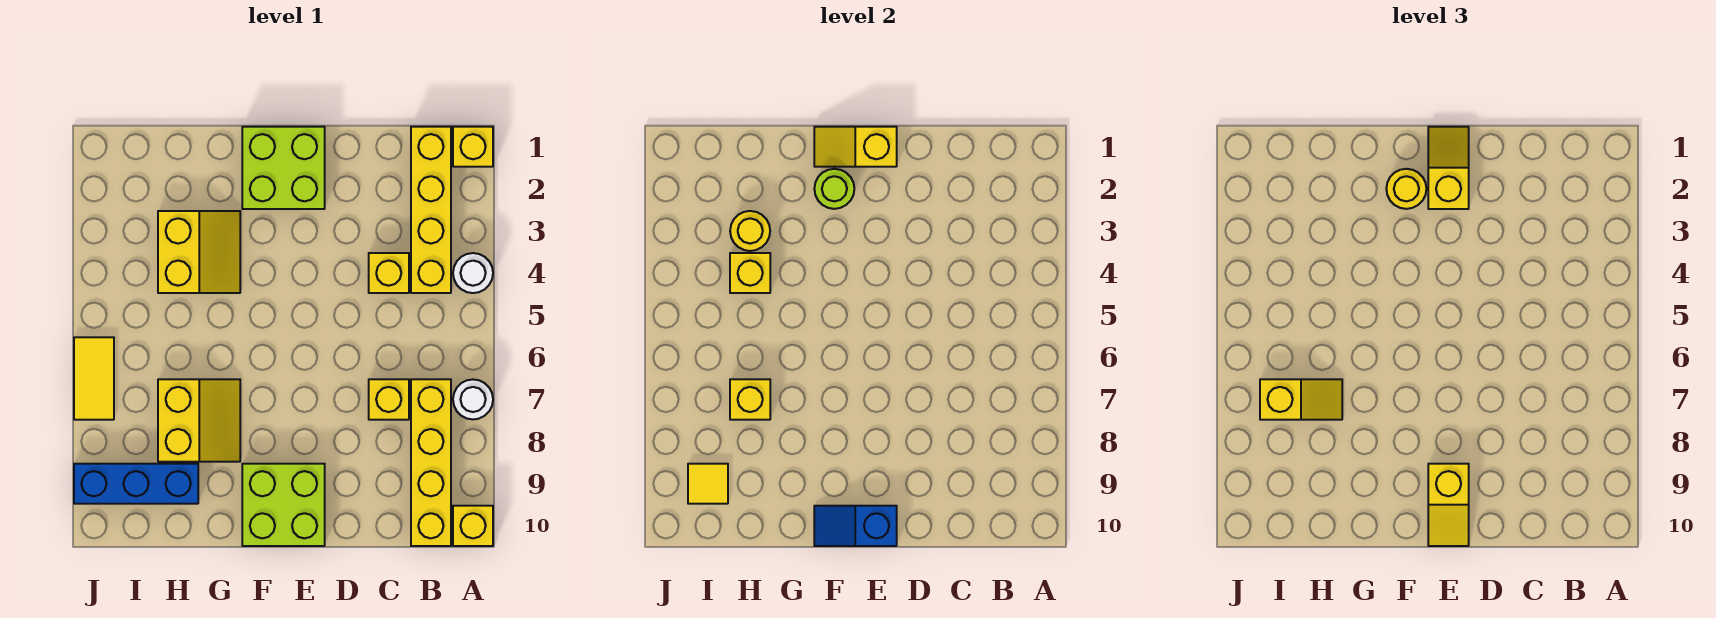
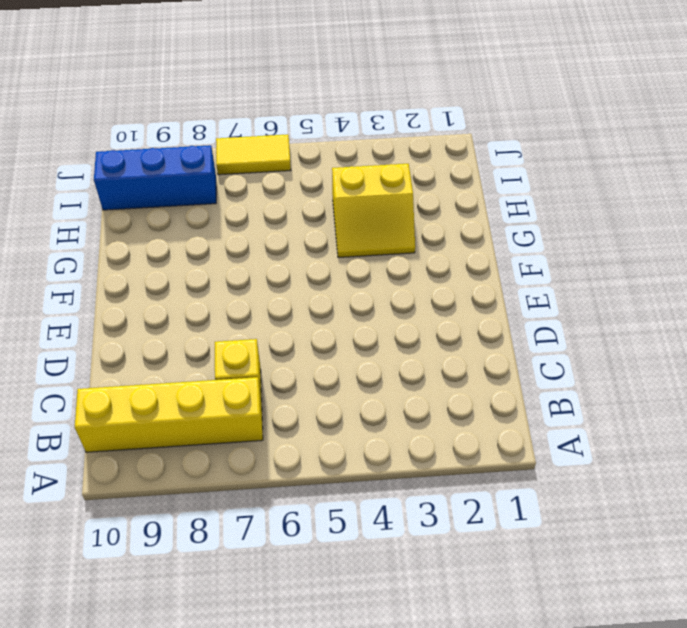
blue brick I8:I10 level 1 -> blue brick H9:J9 level 1
none -> yellow brick A1 level 1
none -> white round brick A4 level 1
none -> white round brick A7 level 1

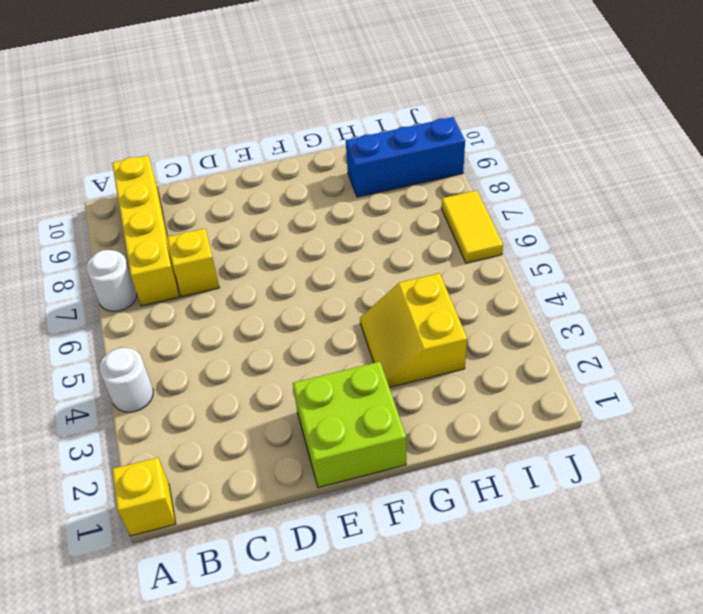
none -> yellow brick A10 level 1
none -> yellow brick B1:B4 level 1
none -> yellow brick C4 level 1

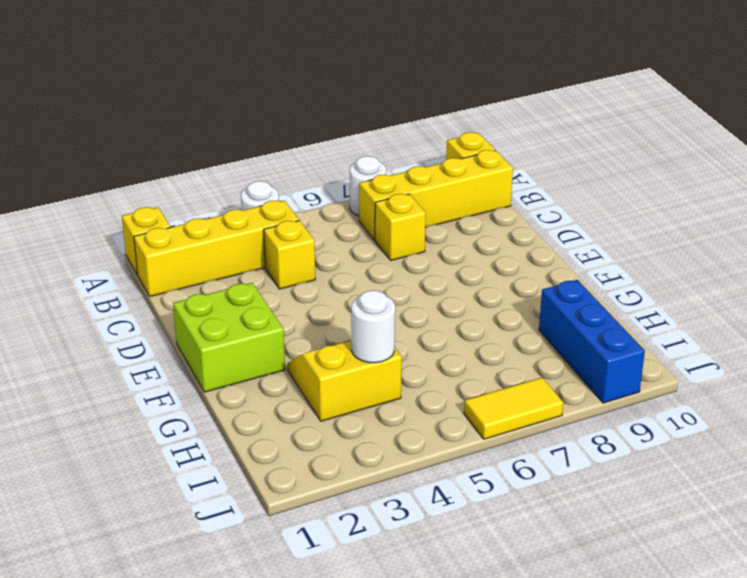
white round brick H4 level 2 -> yellow brick H4 level 2
none -> lime brick E9:F10 level 1
none -> yellow slope G7:H8 level 1 top H
none -> yellow slope E1:F1 level 2 top E

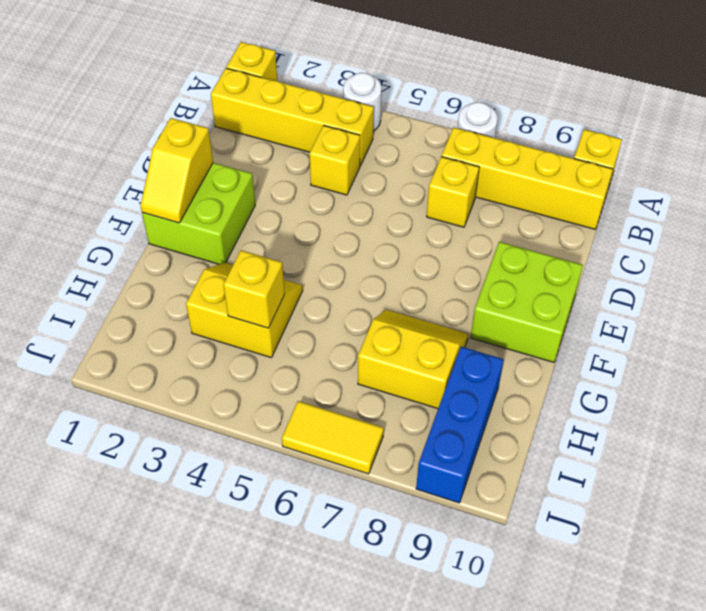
none -> blue slope E10:F10 level 2 top E
none -> lime round brick F2 level 2
none -> yellow round brick H3 level 2

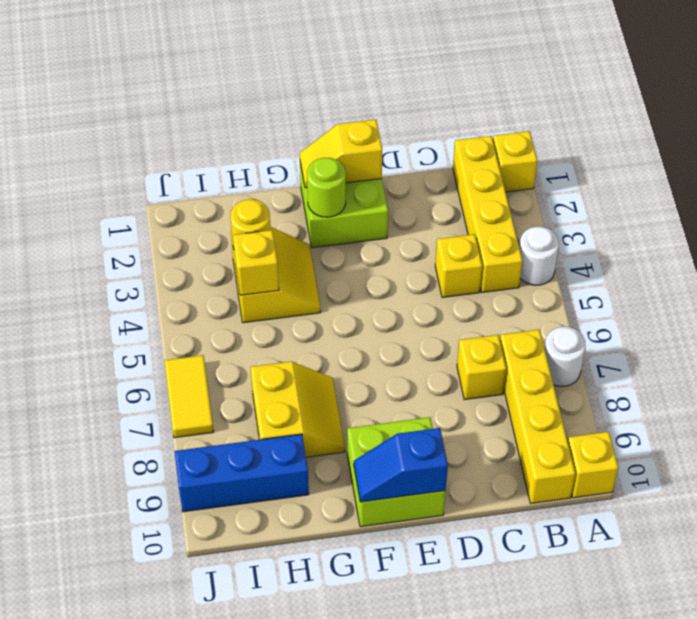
none -> yellow brick H7 level 2
none -> yellow tile I9 level 2
none -> yellow slope E1:E2 level 3 top 2

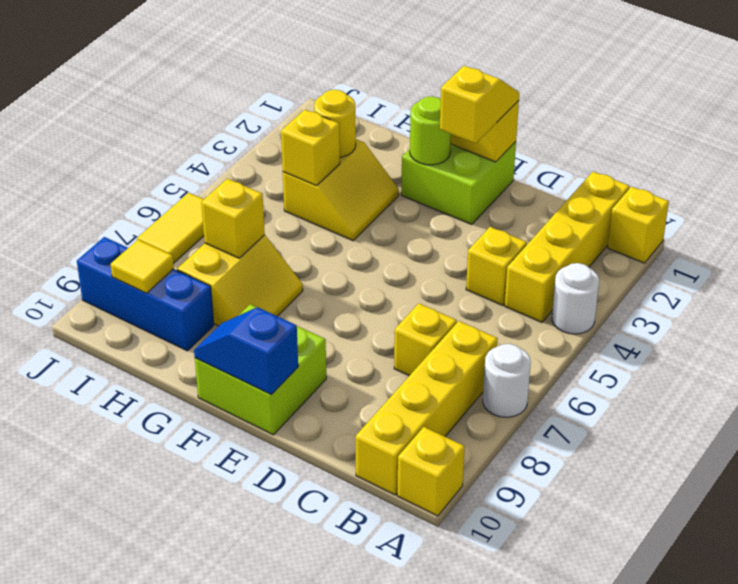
none -> yellow slope E9:E10 level 3 top 9
none -> yellow round brick F2 level 3
none -> yellow slope H7:I7 level 3 top I

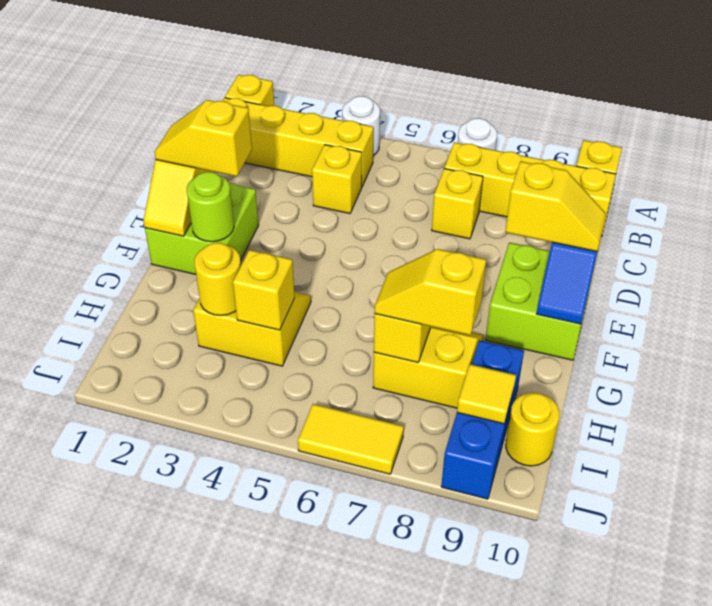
yellow slope H7:H8 level 3 top 8 -> yellow slope H7:I7 level 3 top I
yellow round brick I10 level 1 -> yellow round brick F2 level 3

